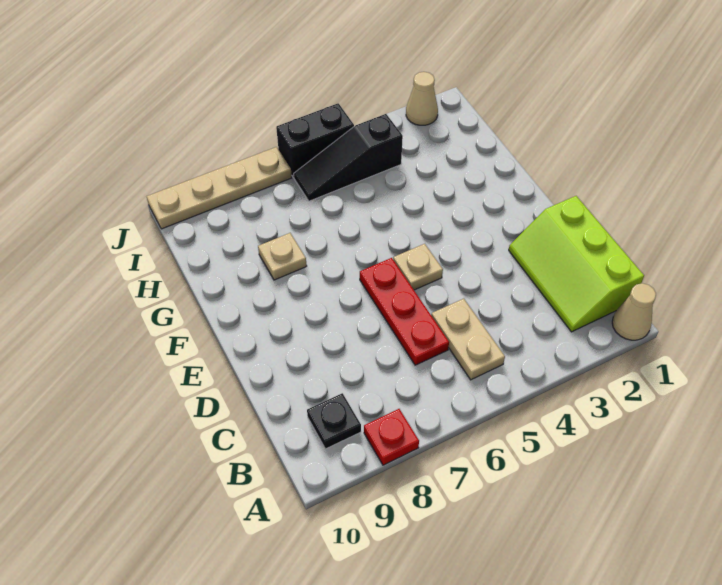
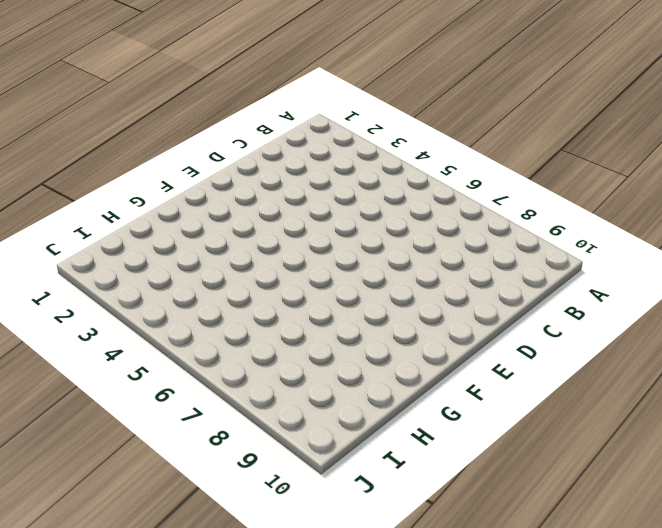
none -> tan cone A1 level 1
none -> red plate A8 level 1
none -> lime slope B1:D2 level 1 top 1

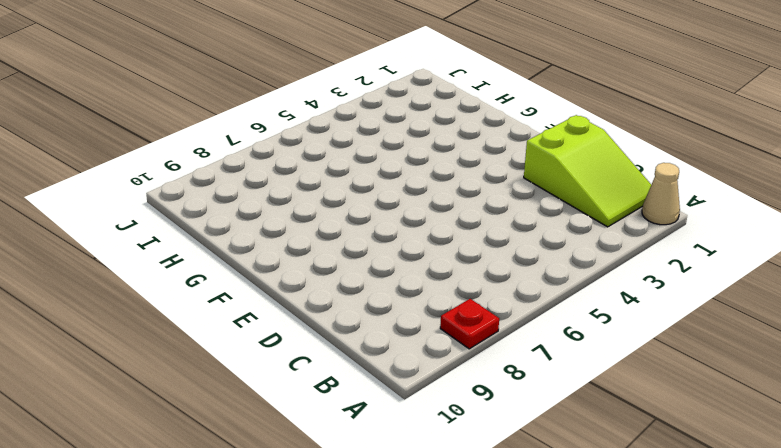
lime slope B1:D2 level 1 top D -> lime slope B1:D2 level 1 top 1
none -> tan plate B5:C5 level 1
none -> black plate B9 level 1
none -> red plate C6:E6 level 1

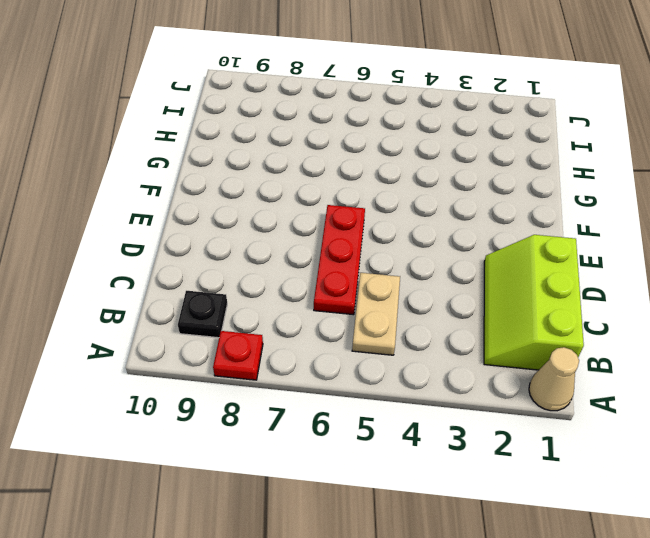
none -> tan plate E5 level 1
none -> tan plate G8 level 1
none -> black slope I4:I6 level 1 top 4

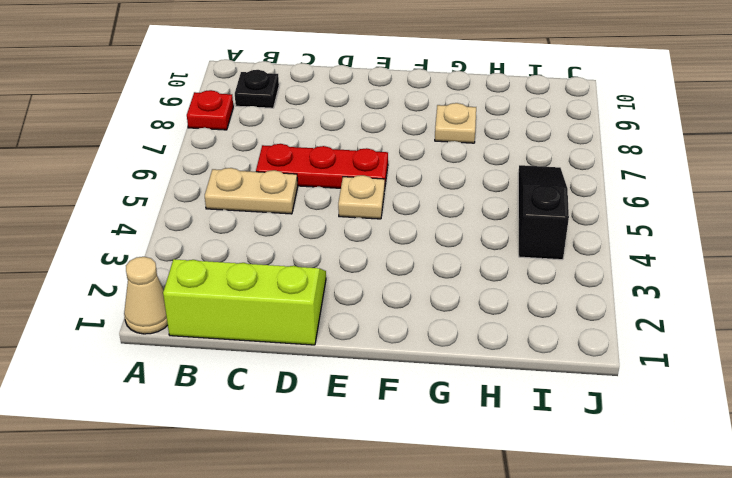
none -> tan cone J2 level 1
none -> black brick J5:J6 level 1
none -> tan plate J7:J10 level 1

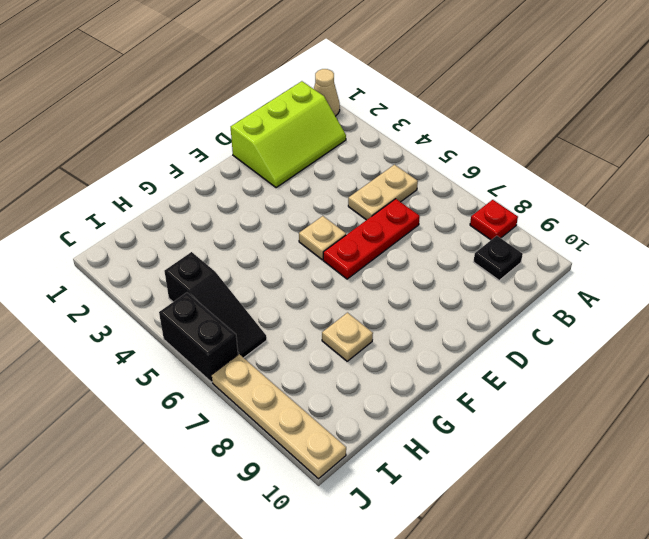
none -> tan cone J2 level 1

